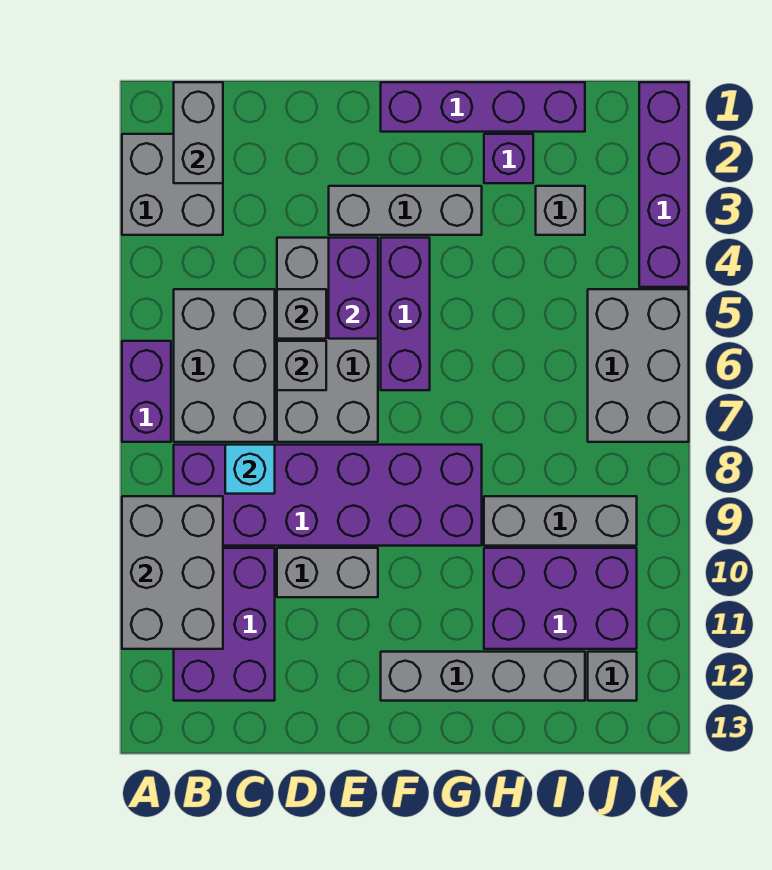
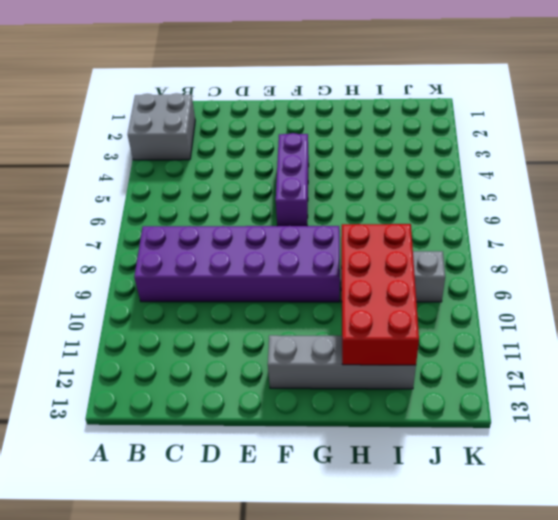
red brick H9:I12 level 2 -> none
none -> purple brick A6:A7 level 1
none -> grey brick B5:C7 level 1
none -> purple brick B10:C12 level 1

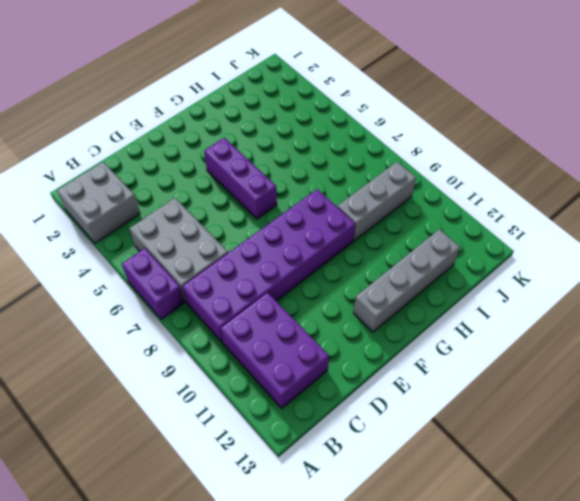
none -> grey brick D4:E7 level 1
none -> grey brick D10:E10 level 1
none -> grey brick E3:G3 level 1

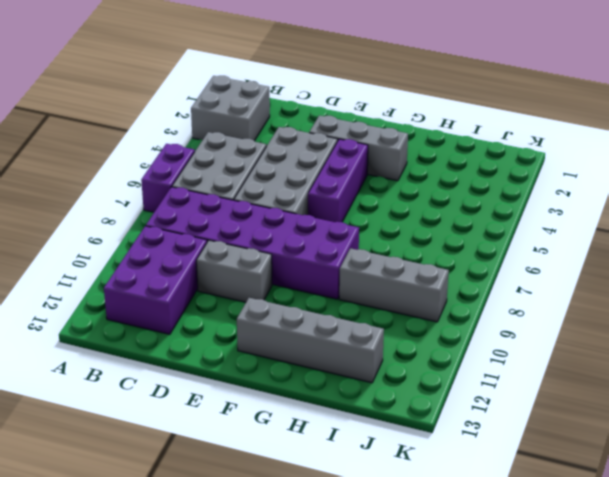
none -> purple brick F1:I1 level 1
none -> purple brick H2 level 1
none -> purple brick H10:J11 level 1

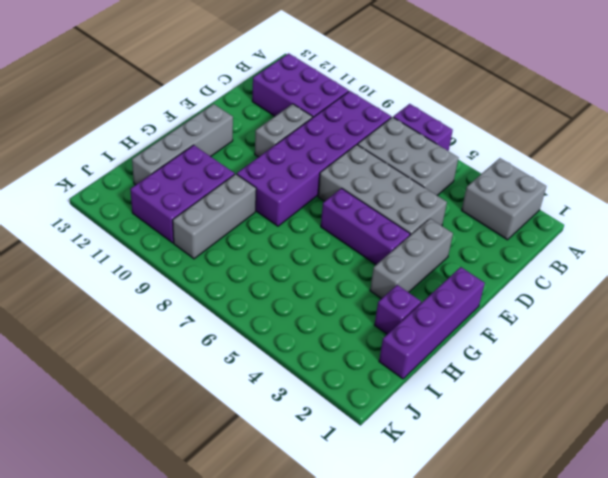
none -> grey brick I3 level 1
none -> grey brick J5:K7 level 1
none -> grey brick J12 level 1

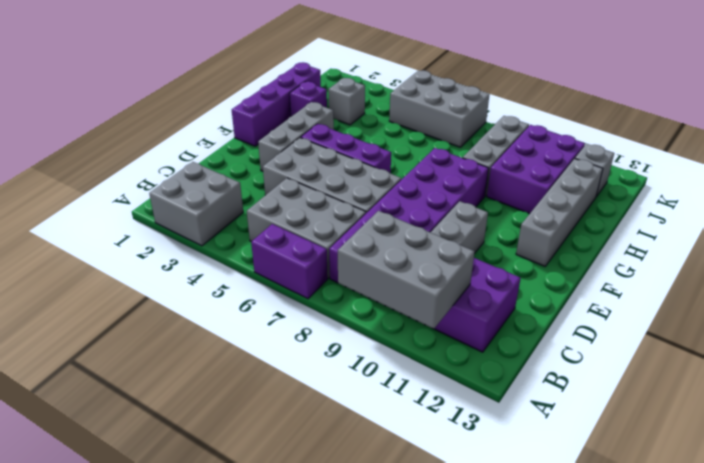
none -> purple brick K1:K4 level 1
none -> grey brick B1:B2 level 2
none -> cyan brick C8 level 2

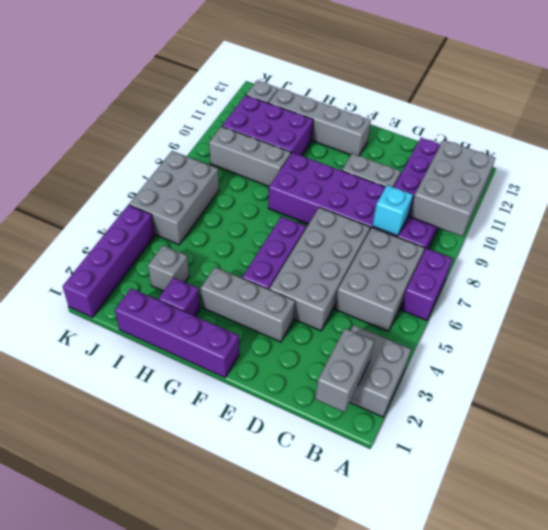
none -> grey brick D5 level 2
none -> grey brick D6 level 2
none -> purple brick E4:E5 level 2

